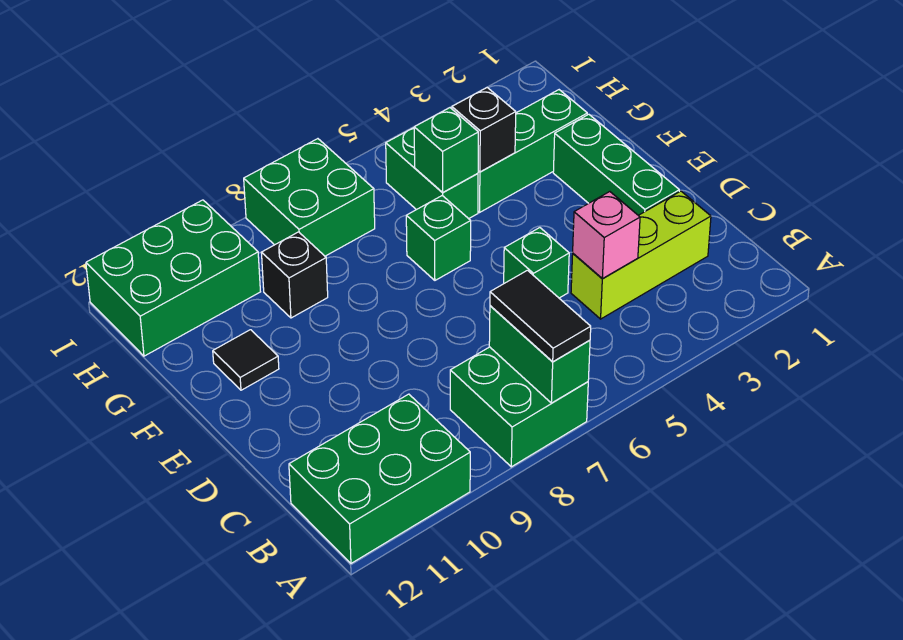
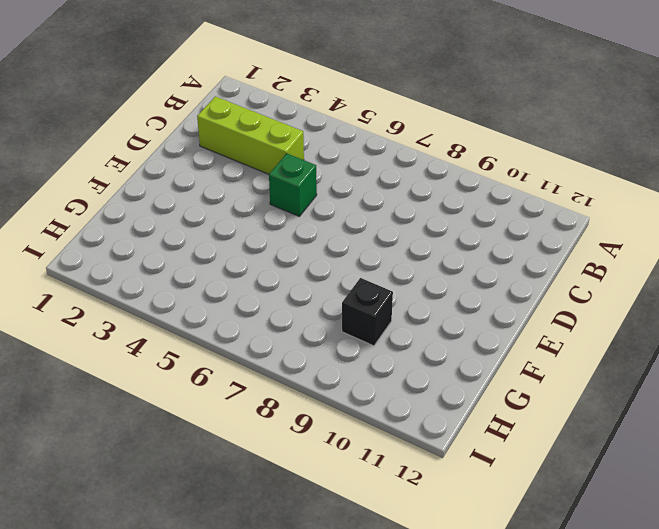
none -> green brick A7:B8 level 1
none -> green brick A10:B12 level 1
none -> green brick D2:F2 level 1

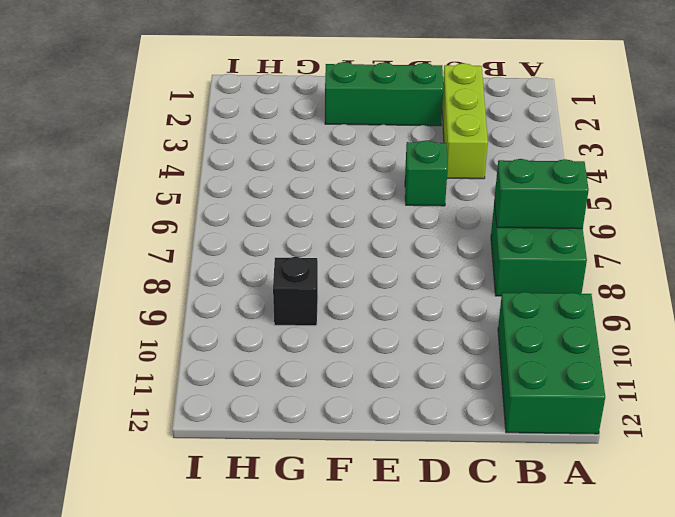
none -> green brick F6 level 1
none -> black tile F11 level 1
none -> green brick G2:G4 level 1

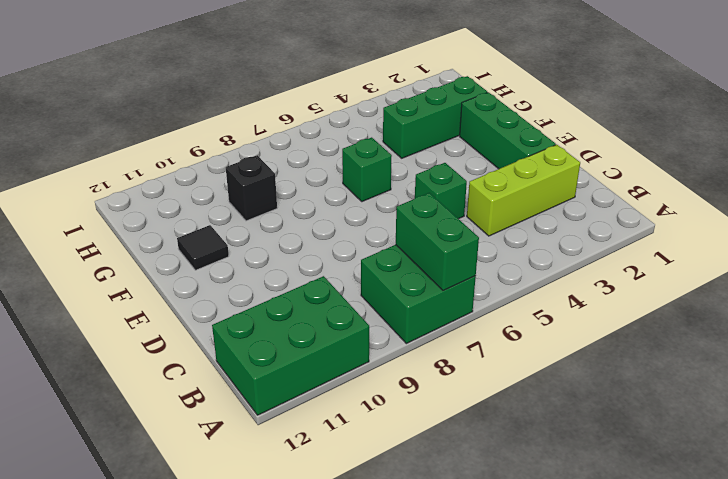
none -> green brick G5:H5 level 1
none -> green brick H7:I8 level 1
none -> green brick H10:I12 level 1

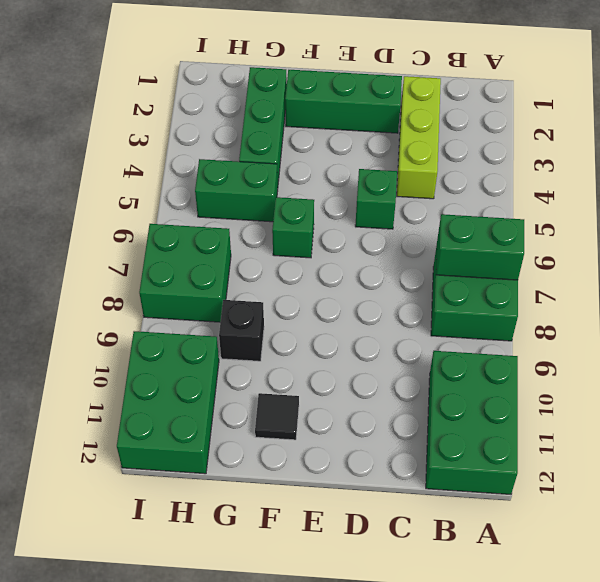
none -> pink brick C4 level 2
none -> black brick G4 level 2
none -> green brick G5 level 2

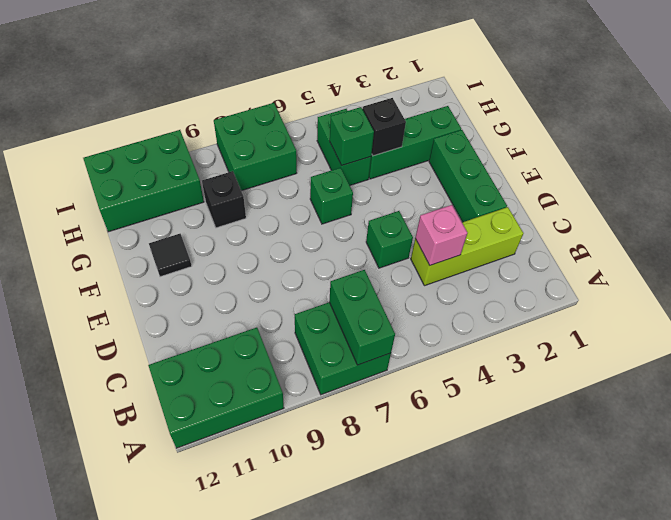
none -> black tile A7:B7 level 3

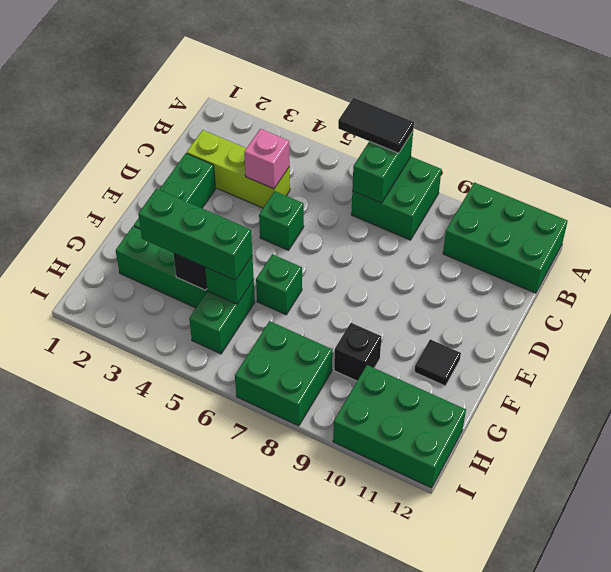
black tile A6:A7 level 3 -> black tile A7:B7 level 3
green brick G3:G5 level 3 -> none

